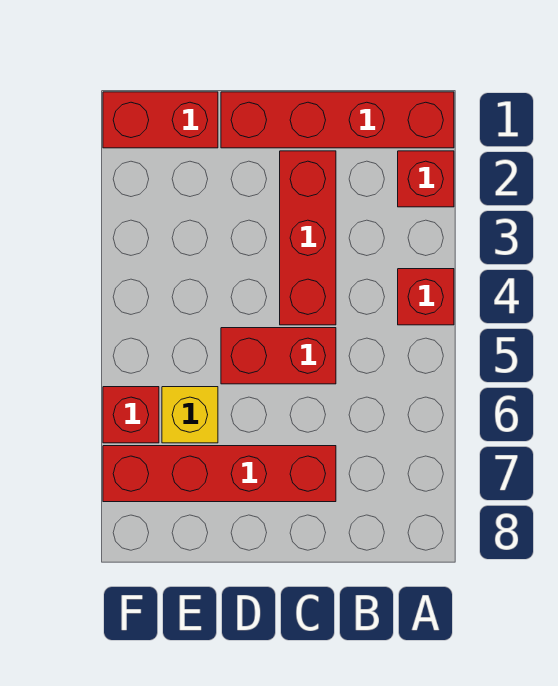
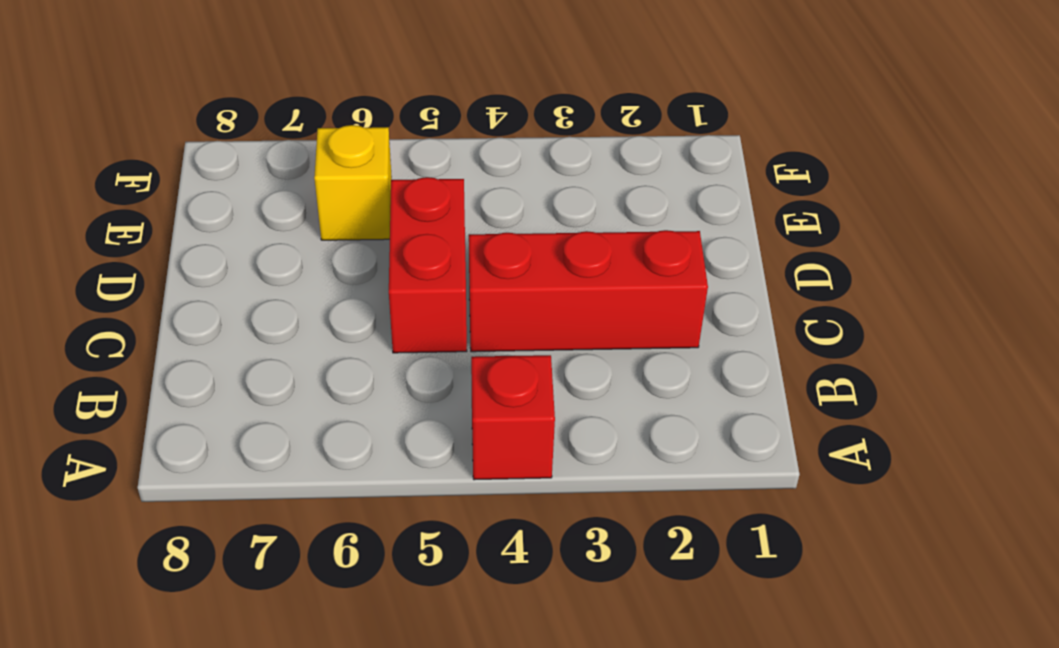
none -> red brick A1:D1 level 1
none -> red brick A2 level 1

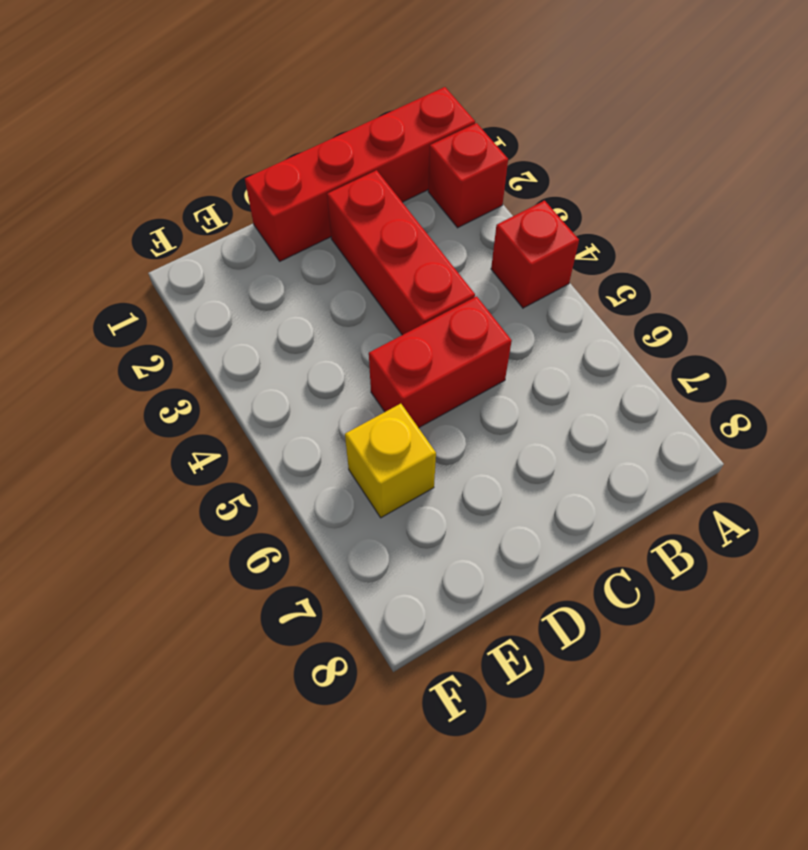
none -> red brick C7:F7 level 1
none -> red brick E1:F1 level 1

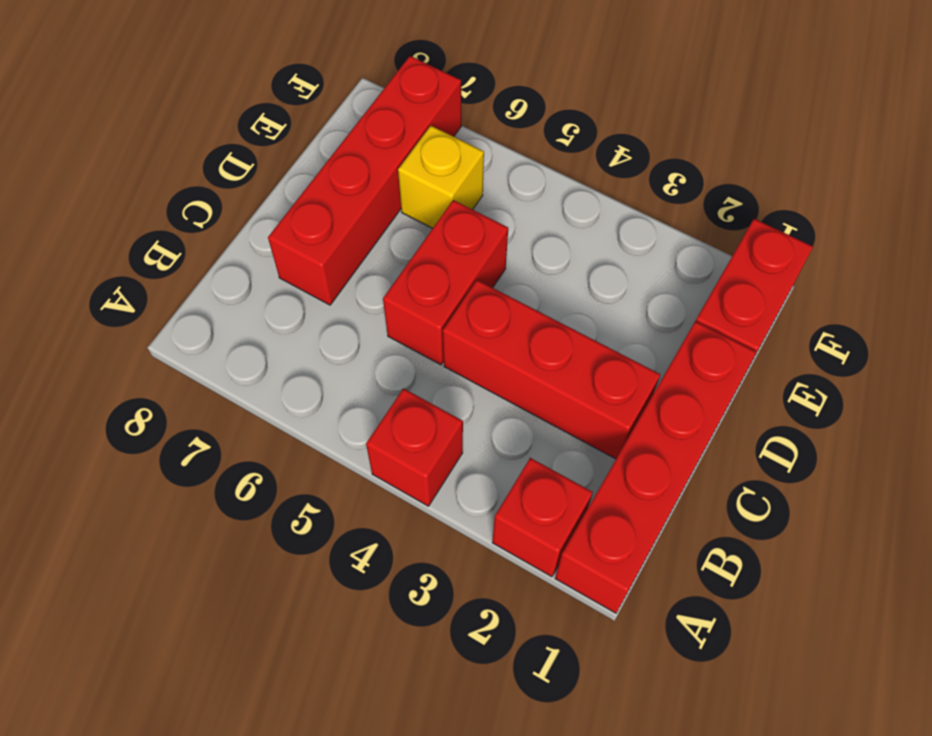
none -> red brick F6 level 1

